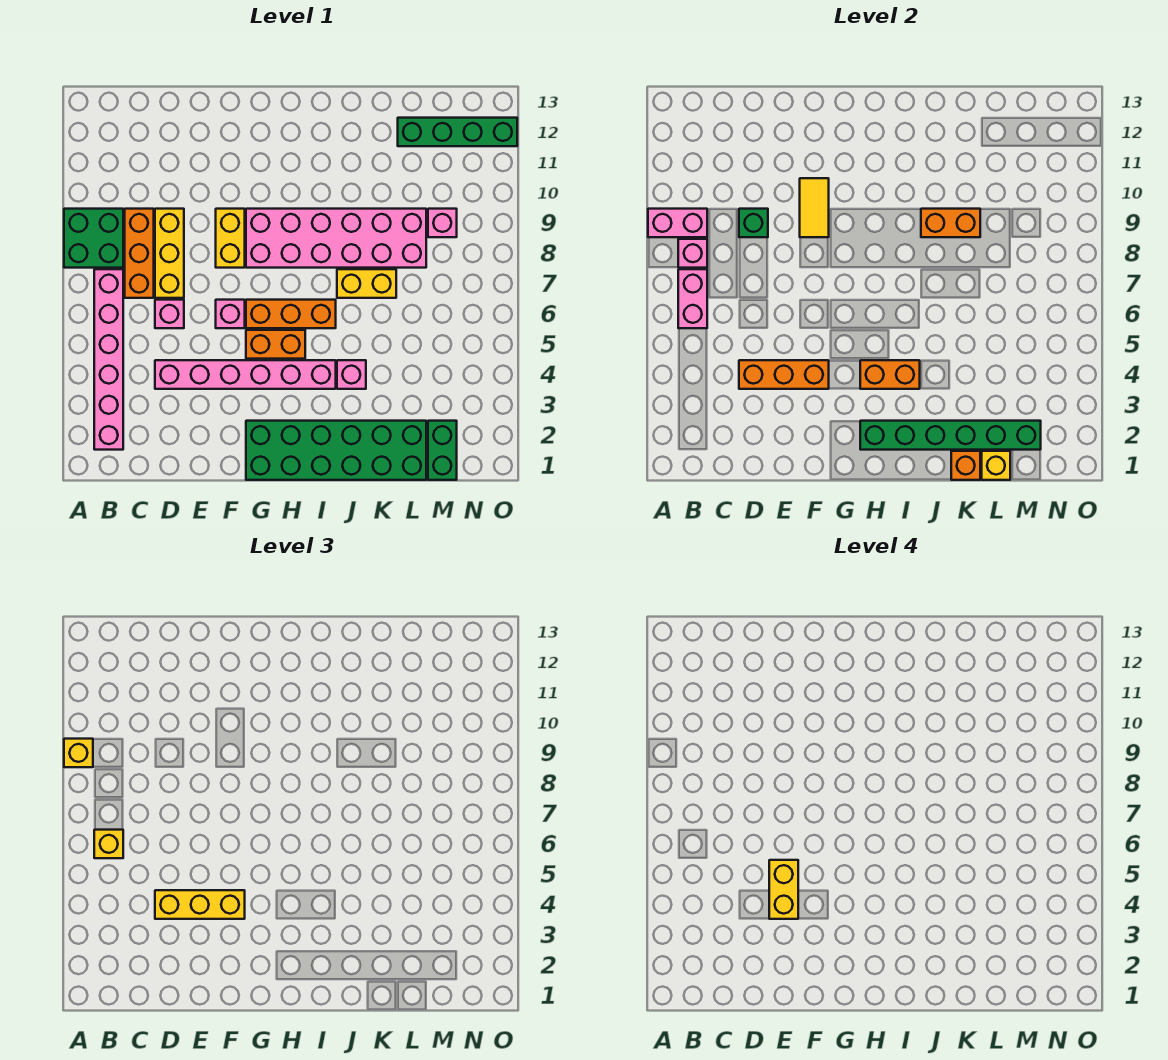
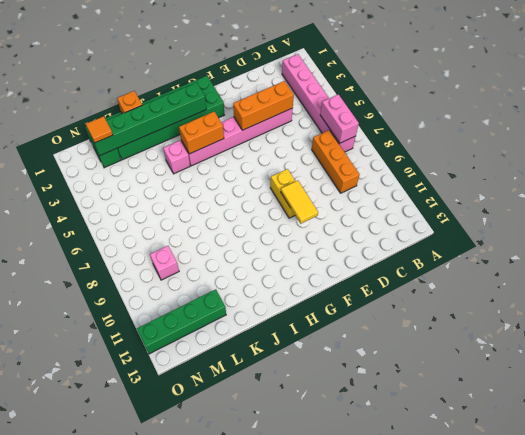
orange tile M2 level 3 -> none
none -> green brick A8:B9 level 1
none -> pink brick D6 level 1
none -> yellow brick D7:D9 level 1
none -> pink brick F6 level 1

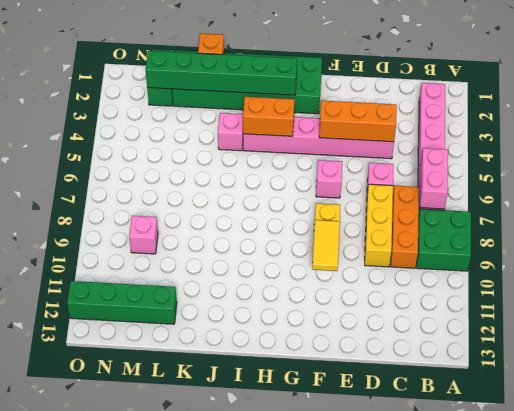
none -> orange brick G5:H5 level 1
none -> orange brick G6:I6 level 1
none -> pink brick G8:L9 level 1
none -> yellow brick J7:K7 level 1

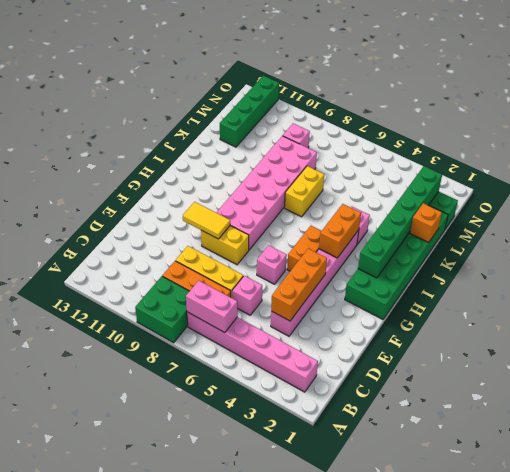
none -> orange brick G6:I6 level 1
none -> pink brick A9:B9 level 2
none -> pink brick B8 level 2
none -> green brick D9 level 2

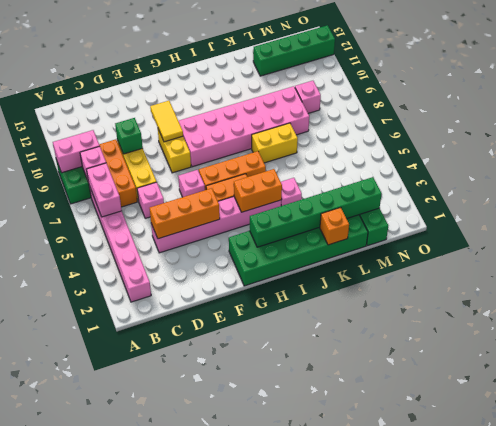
none -> orange brick J9:K9 level 2
none -> yellow brick L1 level 2
none -> yellow brick A9 level 3
none -> yellow brick B6 level 3

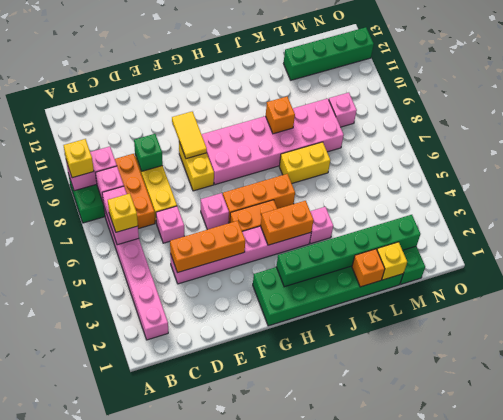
orange brick J9 level 2 -> orange brick J9:K9 level 2
none -> yellow brick D4:F4 level 3
none -> yellow brick E4:E5 level 4

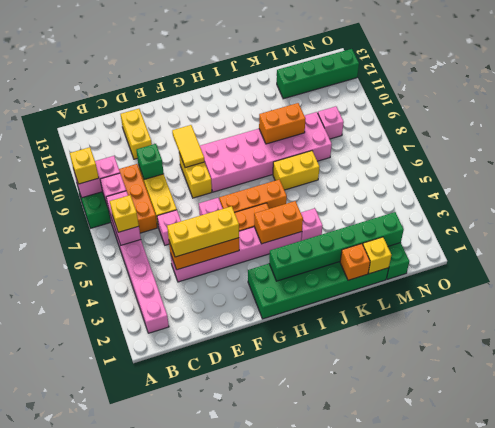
yellow brick D11:D12 level 1 -> yellow brick E4:E5 level 4

